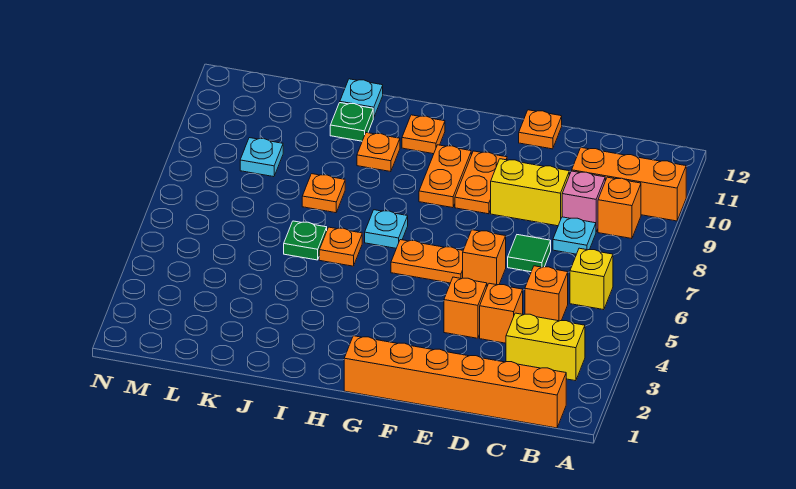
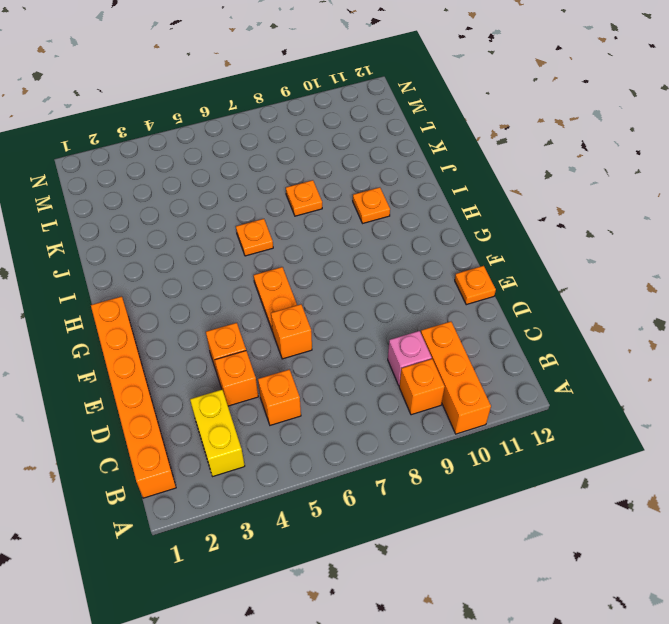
none -> yellow brick B6 level 1
none -> cyan plate C8 level 1
none -> green tile D7 level 1

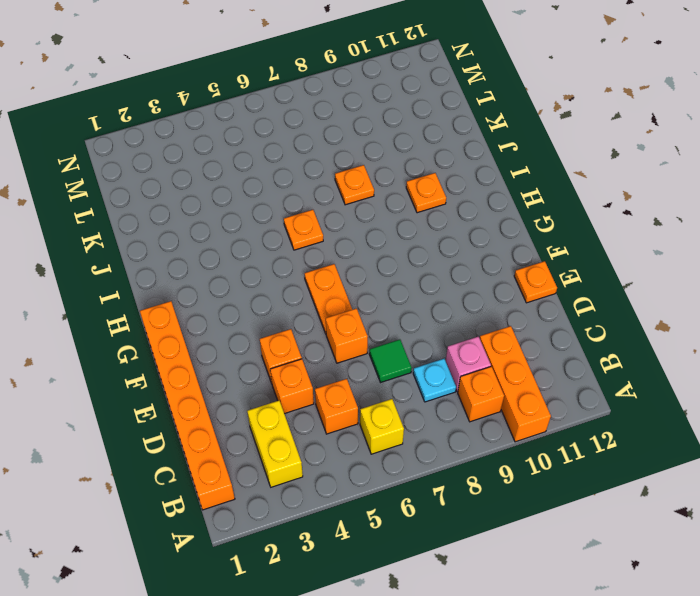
none -> yellow brick D9:E9 level 1
none -> orange plate F9:F10 level 1
none -> orange plate G9:G10 level 1

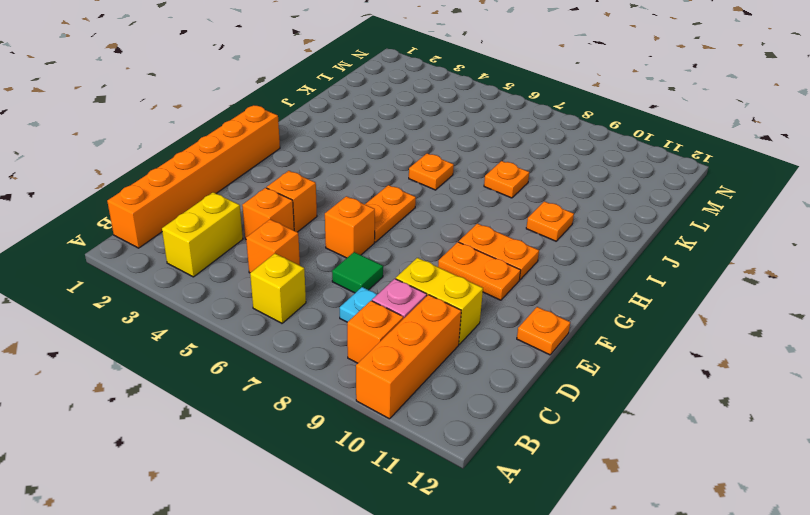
yellow brick D9:D10 level 1 -> yellow brick D9:E9 level 1
none -> cyan plate H7 level 1
none -> orange plate H11 level 1
none -> green plate J6 level 1

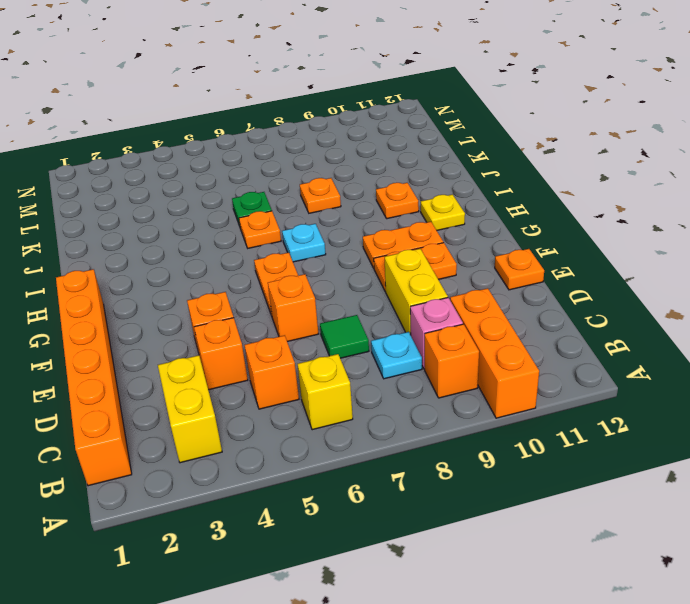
yellow plate H11 level 1 -> orange plate H11 level 1
none -> green plate J11 level 1
none -> cyan plate J12 level 1
none -> cyan plate L9 level 1

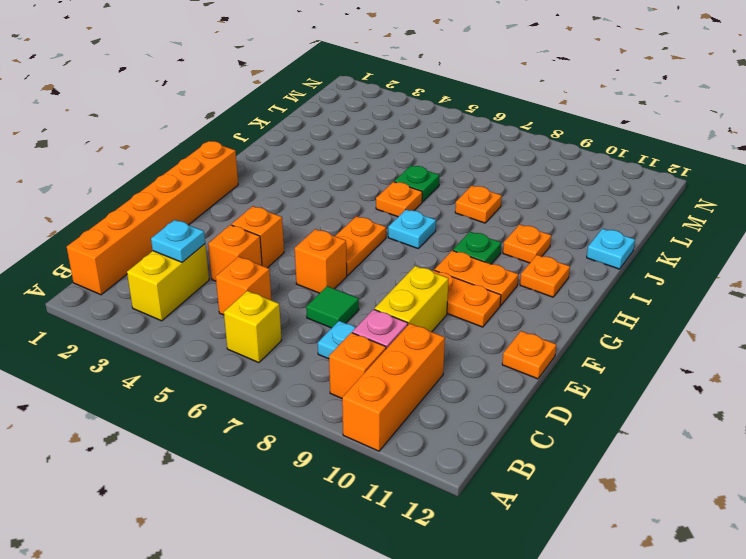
cyan plate C3 level 2 -> cyan plate L9 level 1
green plate H9 level 1 -> green plate J11 level 1

